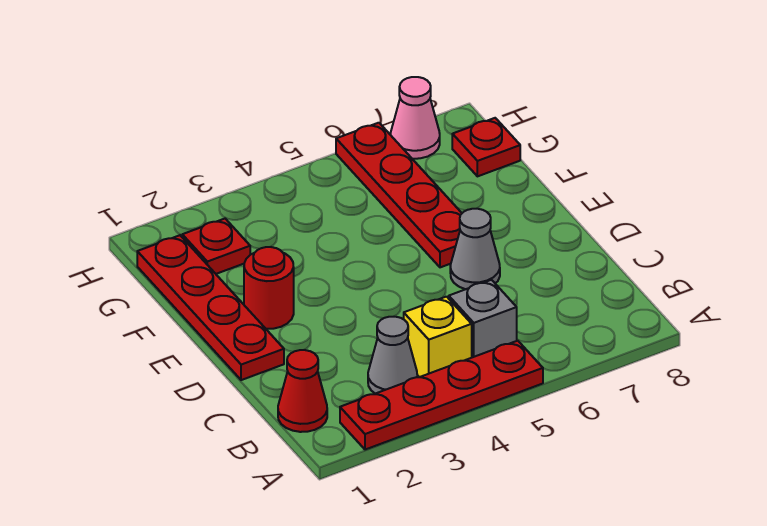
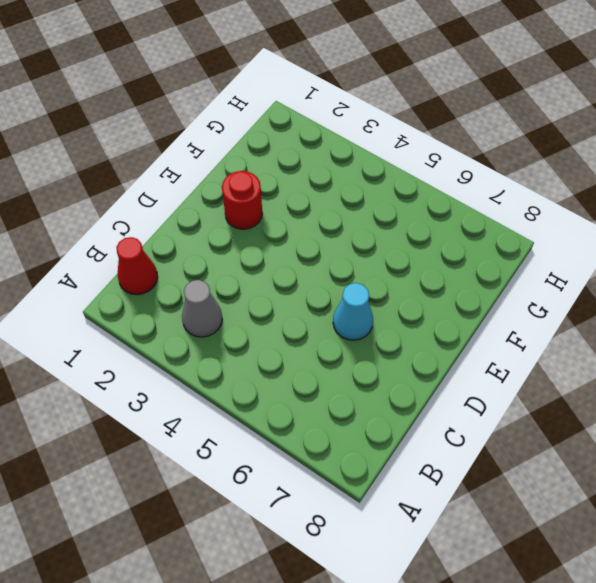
cyan cone D6 level 1 -> grey cone D6 level 1
none -> red plate A2:A5 level 1
none -> yellow brick B4 level 1
none -> grey brick B5 level 1

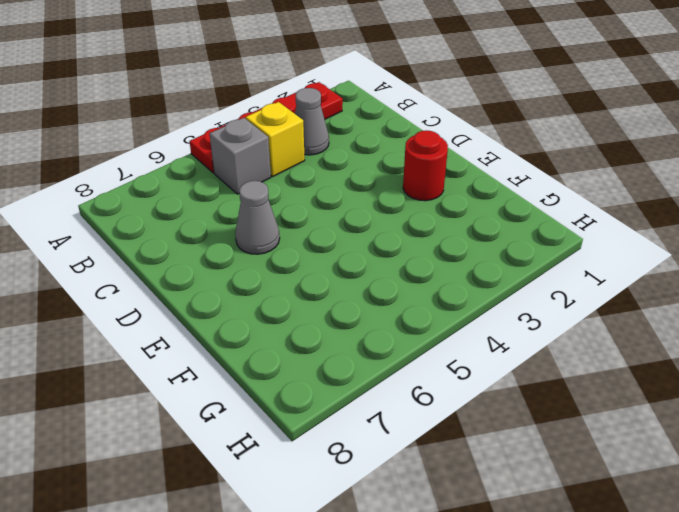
none -> red cone B1 level 1
none -> red plate D1:G1 level 1
none -> red plate E6:H6 level 1

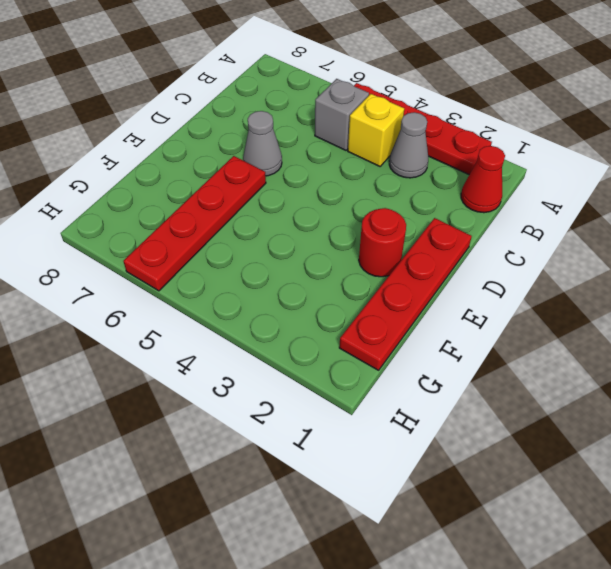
none -> red plate G2 level 1
none -> red plate G8 level 1
none -> pink cone H7 level 1

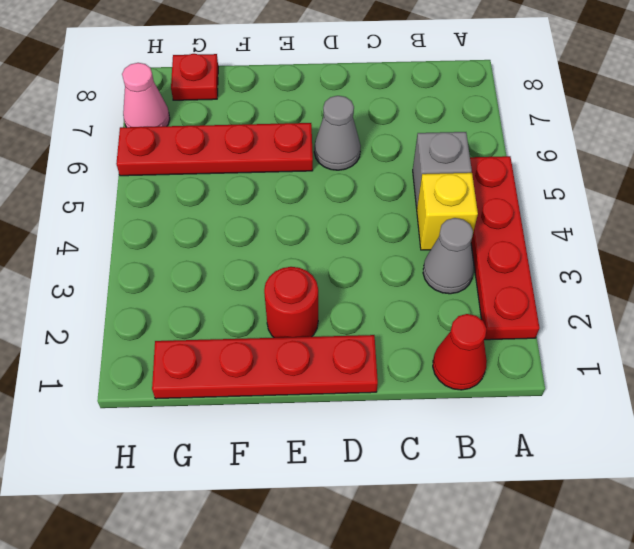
none -> red plate G2 level 1

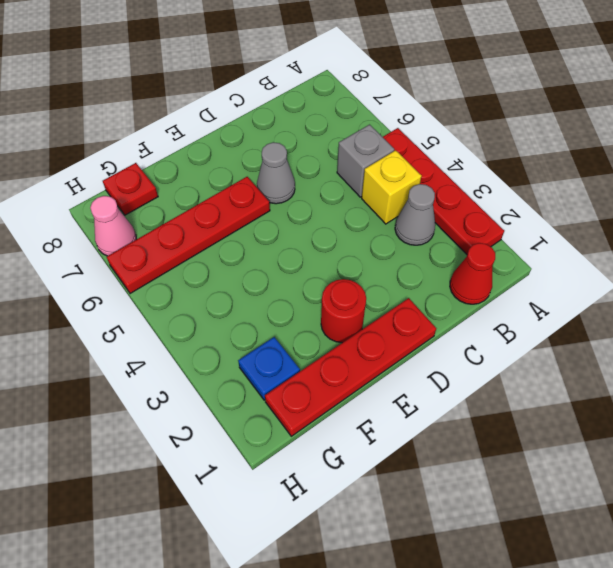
blue plate G2 level 1 -> red plate G2 level 1

